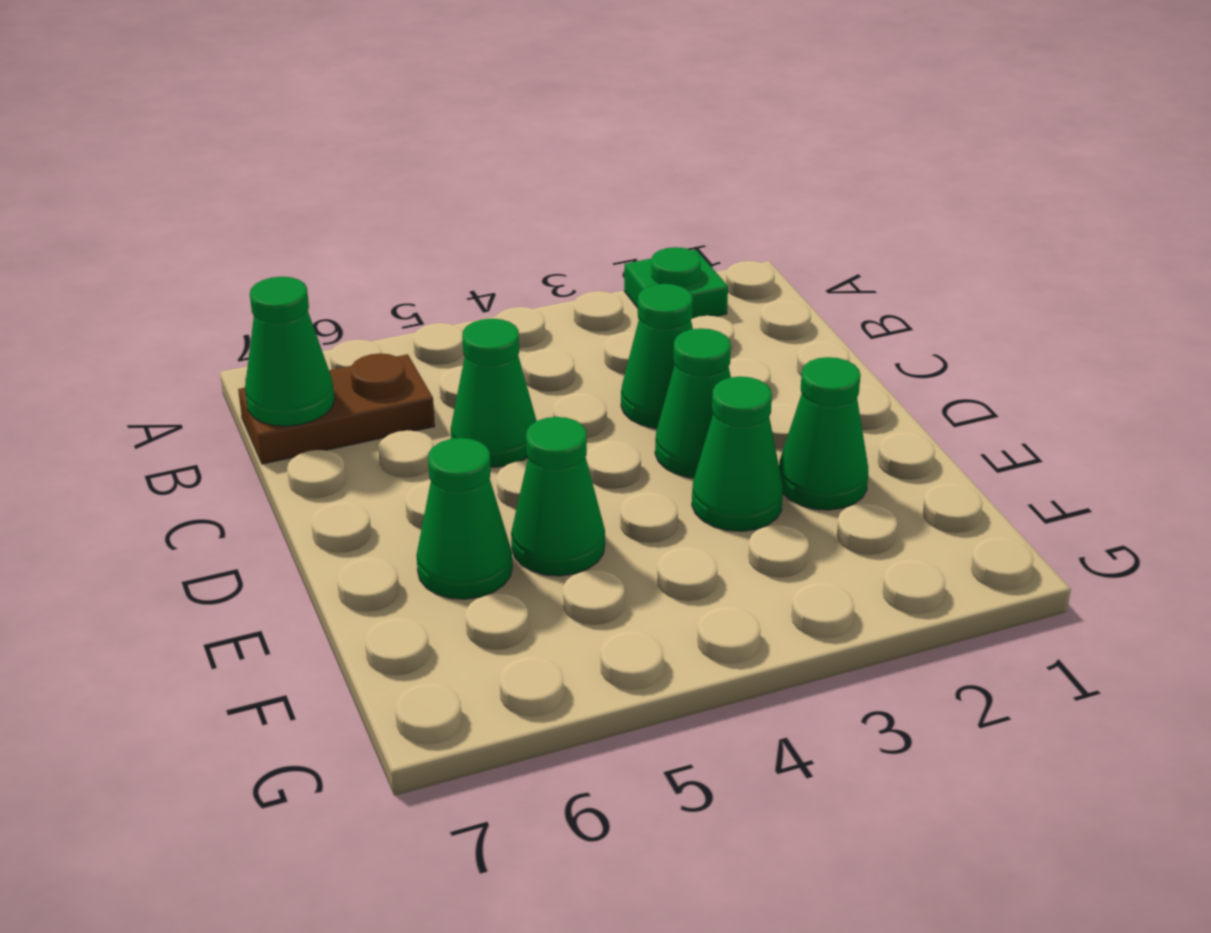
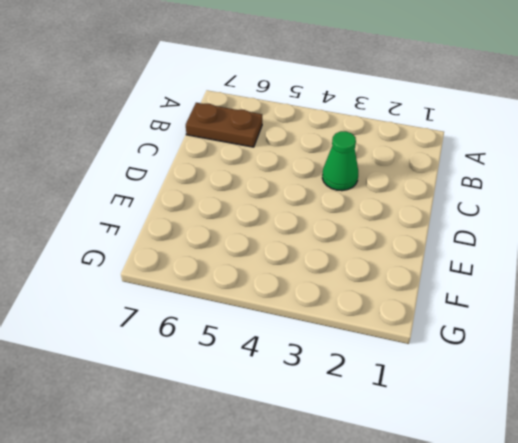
none -> green plate A2 level 1
none -> green cone C5 level 1

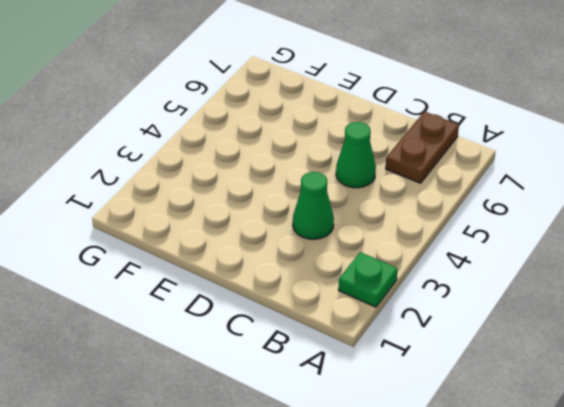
none -> green cone D3 level 1
none -> green cone E2 level 1

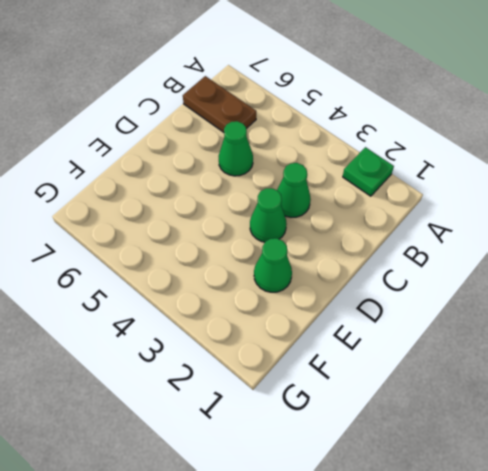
none -> green cone E3 level 1
none -> green cone E5 level 1

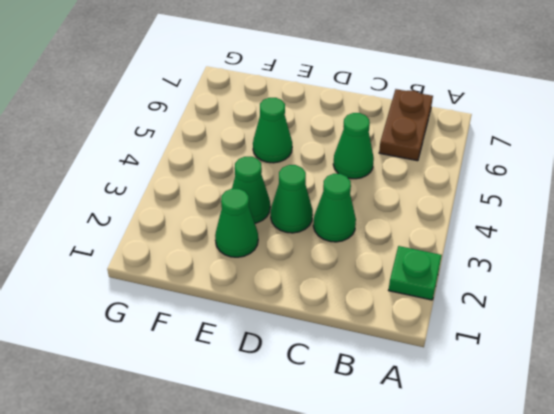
none -> green cone E6 level 1
none -> green cone B7 level 2

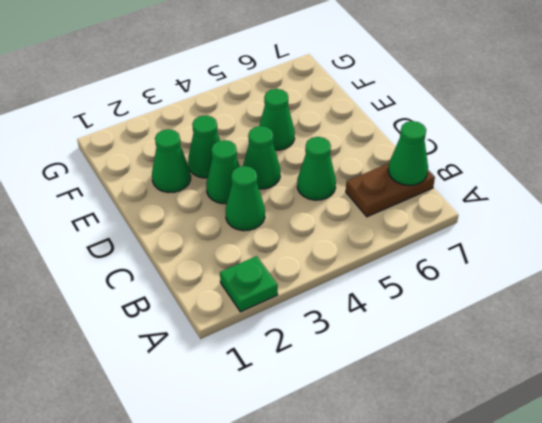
green cone D4 level 1 -> green cone E6 level 1

